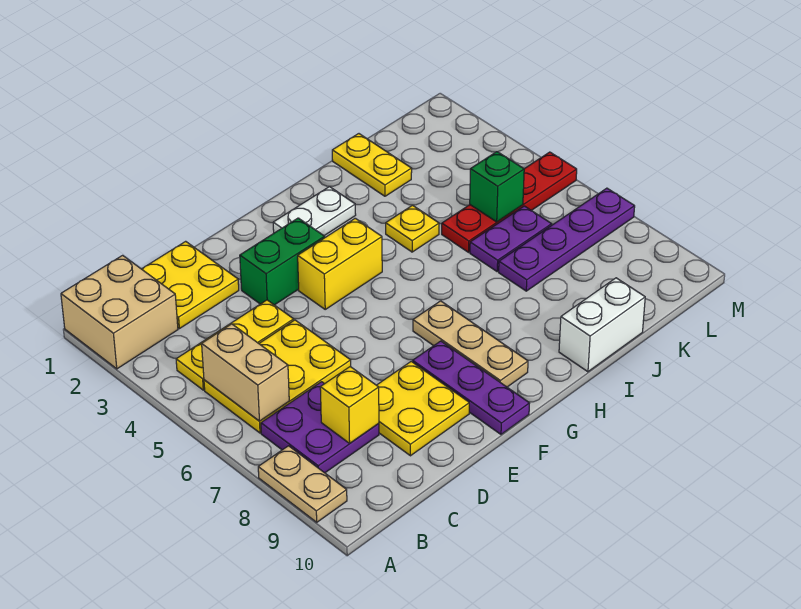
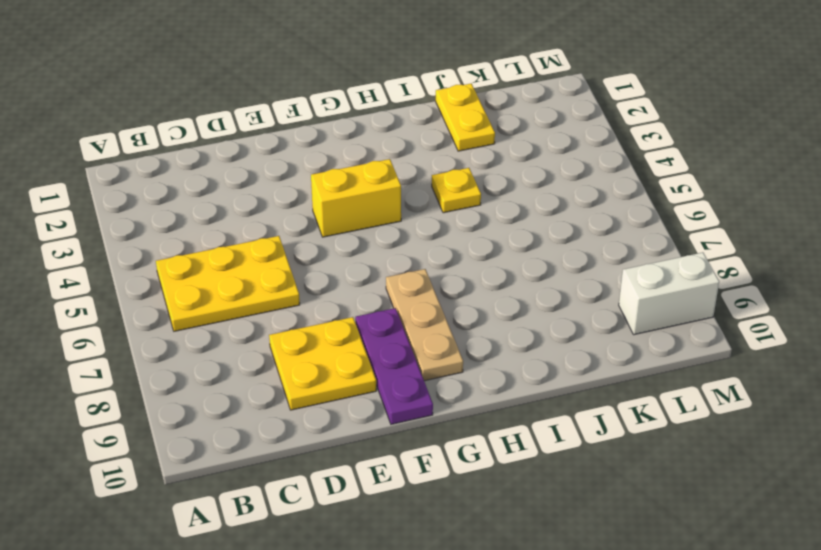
white brick L9:M9 level 1 -> white brick I10:J10 level 1
none -> tan brick A1:B2 level 1
none -> tan plate A8:A9 level 1
none -> yellow plate B4:D4 level 1

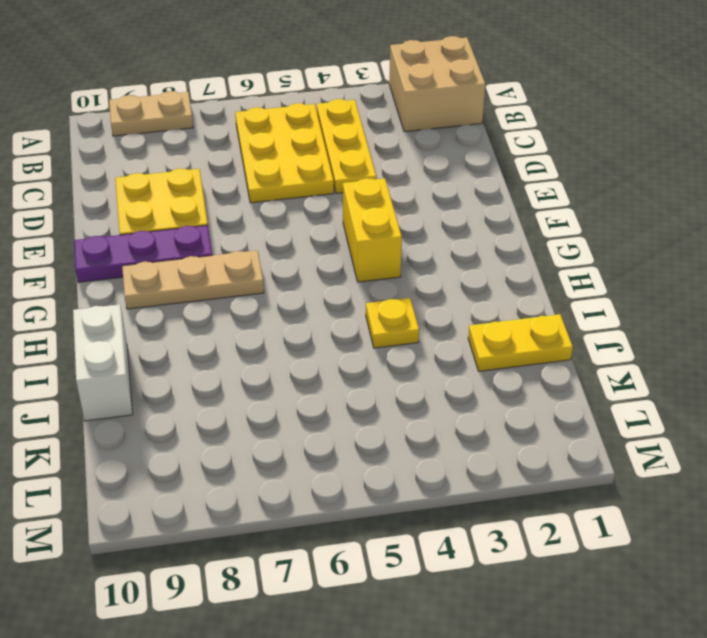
none -> purple plate B7:C8 level 1
none -> yellow plate C1:D2 level 1
none -> green brick E3:F3 level 1

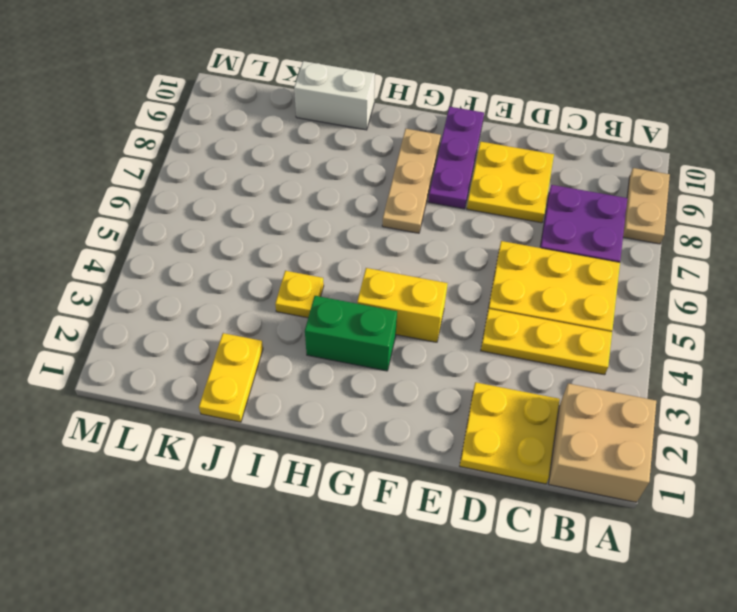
green brick G3:H3 level 1 -> green brick E3:F3 level 1
none -> white plate G2:H2 level 1
none -> red plate J5:M5 level 1
none -> purple plate J6:K6 level 1

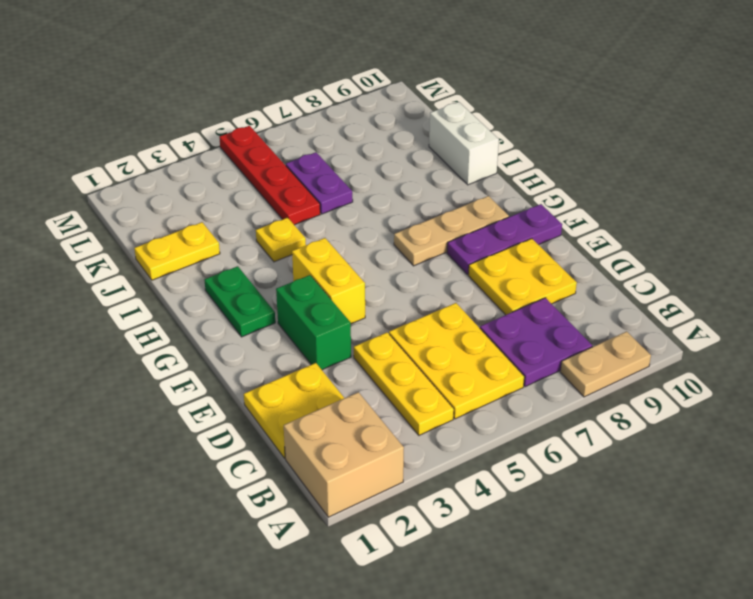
green plate G2:H2 level 1 -> white plate G2:H2 level 1
none -> purple plate J7:M7 level 1
none -> tan brick B5:B6 level 2
none -> yellow brick C8 level 2

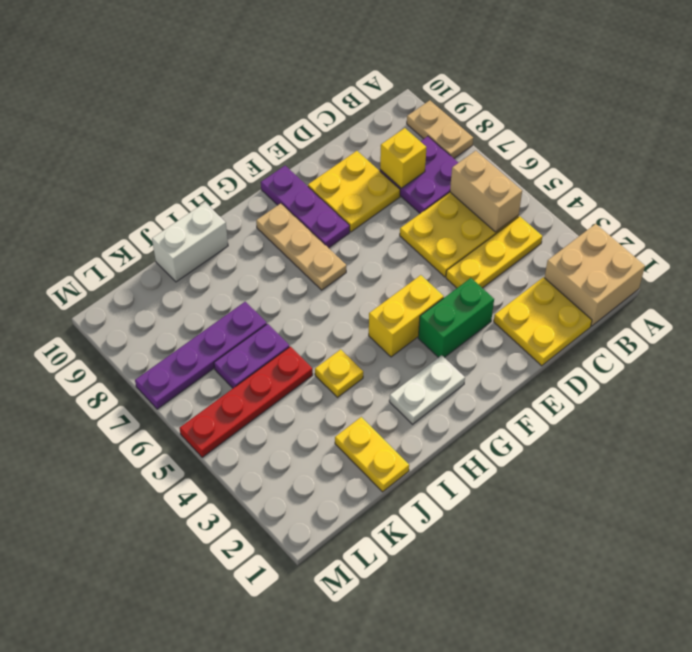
none -> green brick K5 level 2

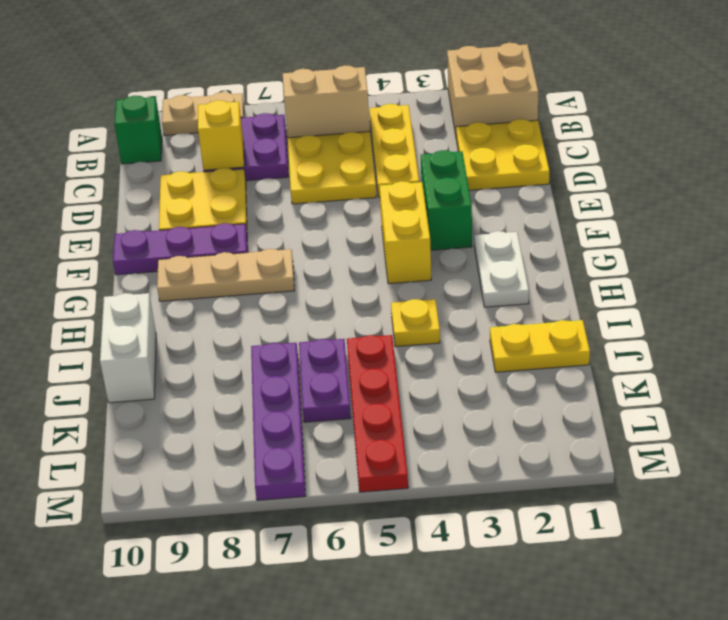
green brick B10 level 1 -> green brick K5 level 2

